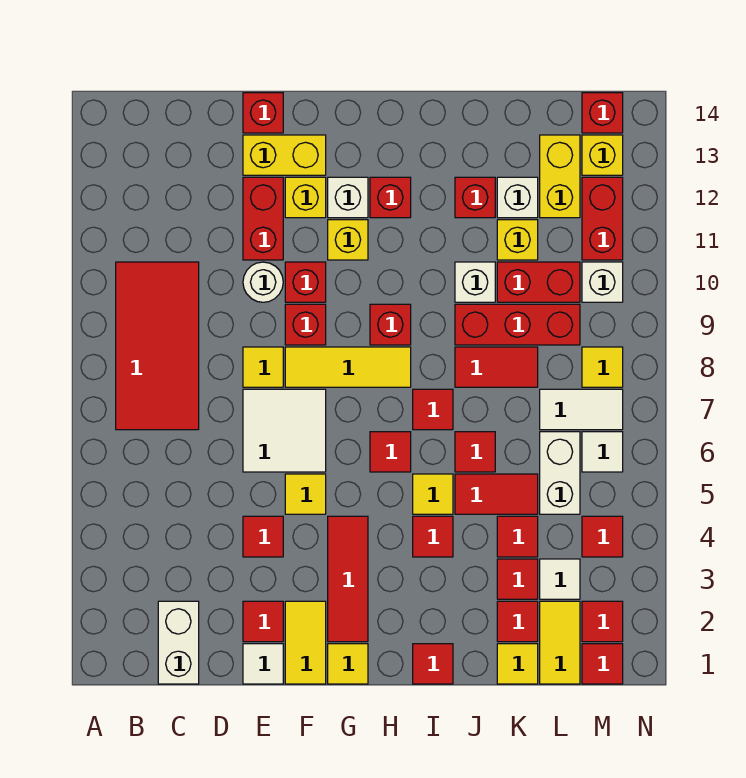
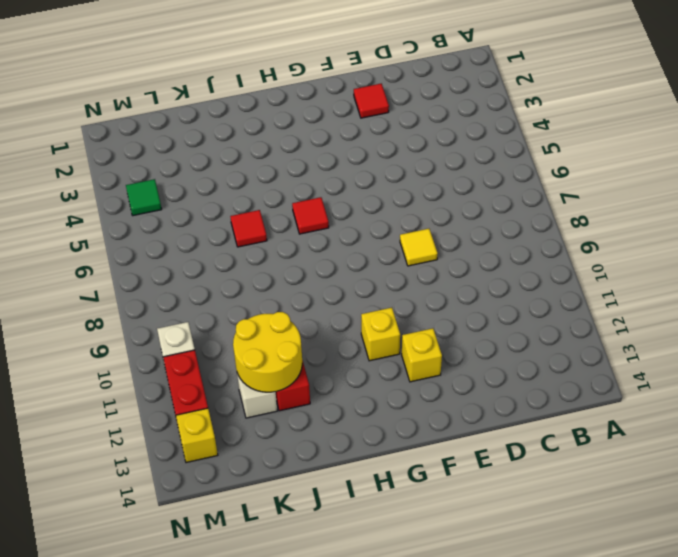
yellow round brick J11:K12 level 2 -> none
green tile M4 level 1 -> red tile M4 level 1
none -> red tile B7:C10 level 1
none -> white brick C1:C2 level 1
none -> white tile E1 level 1
none -> red tile E4 level 1

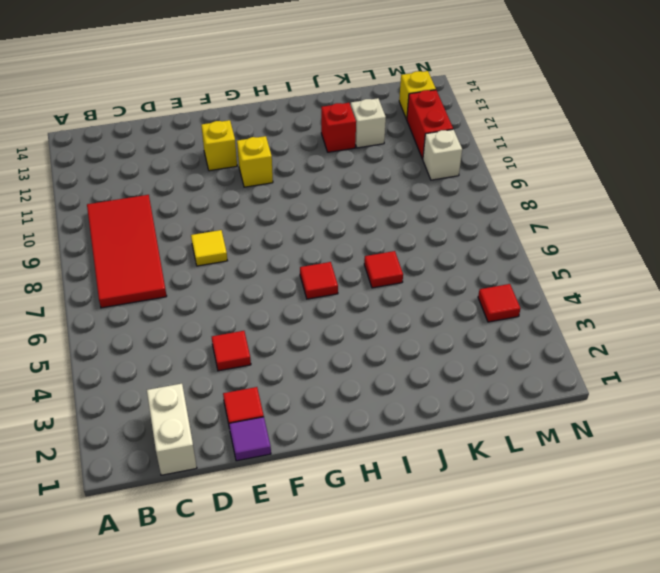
purple tile E1 level 1 -> white tile E1 level 1
none -> white tile E6:F7 level 1
none -> white round brick E10 level 1
none -> red brick E11:E12 level 1
none -> yellow brick E13:F13 level 1

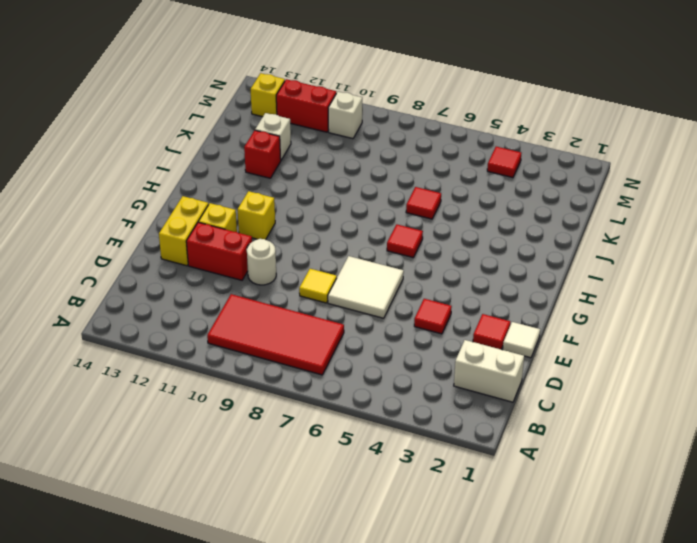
none -> red brick E14 level 1
none -> yellow tile F1:F2 level 1
none -> yellow tile F5 level 1
none -> yellow tile F8:H8 level 1

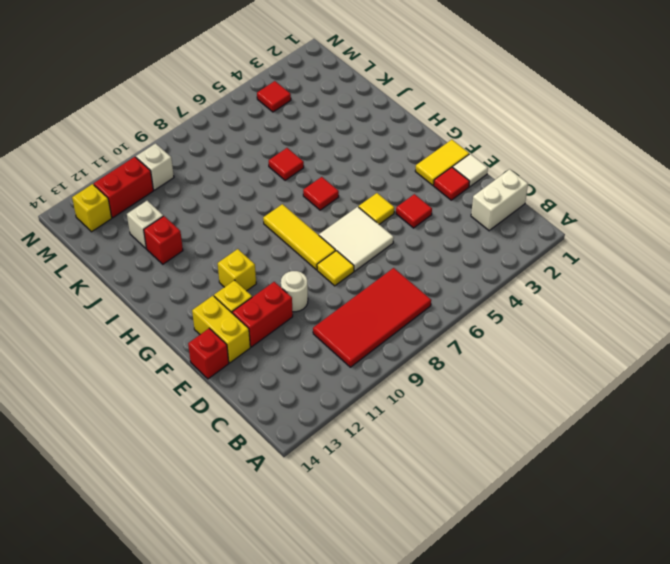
none -> red brick F9 level 1
none -> red brick F10 level 1
none -> yellow tile G1 level 1
none -> red tile G2:G4 level 1

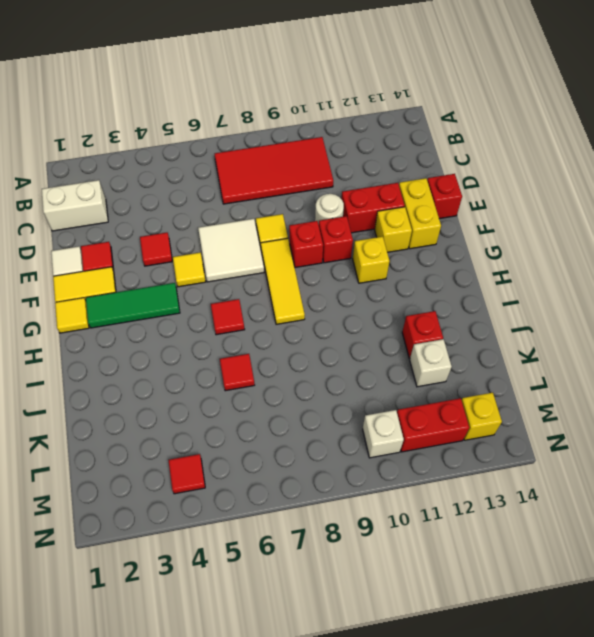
green tile G2:G4 level 1 -> red tile G2:G4 level 1
none -> white brick G12 level 1
none -> red brick H9 level 1
none -> red brick H12 level 1
none -> red tile I1 level 1

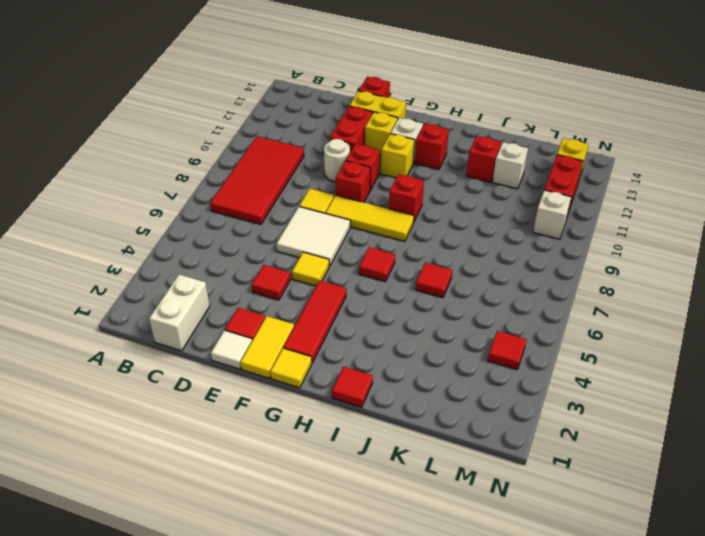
none -> red tile I4 level 1
none -> yellow tile I5 level 1
none -> red tile I7 level 1
none -> red tile J5:K5 level 1

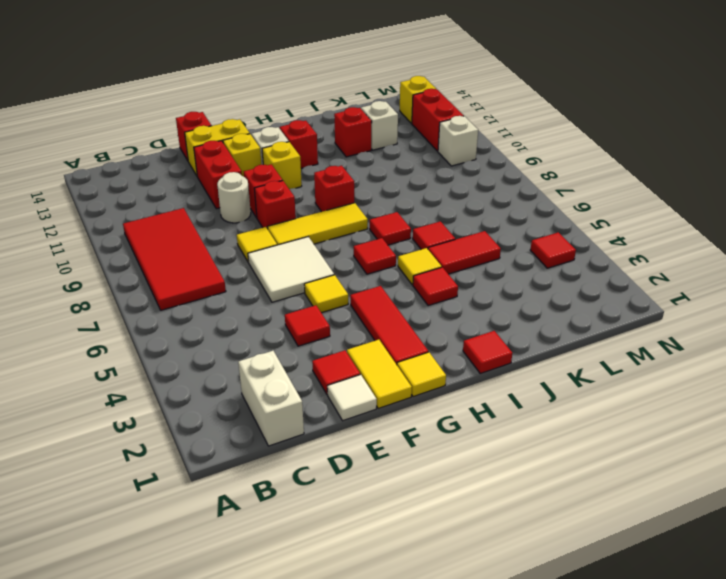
none -> red tile J8:K8 level 1
none -> red brick J9:L9 level 1
none -> white brick J10 level 1
none -> yellow tile K1 level 1

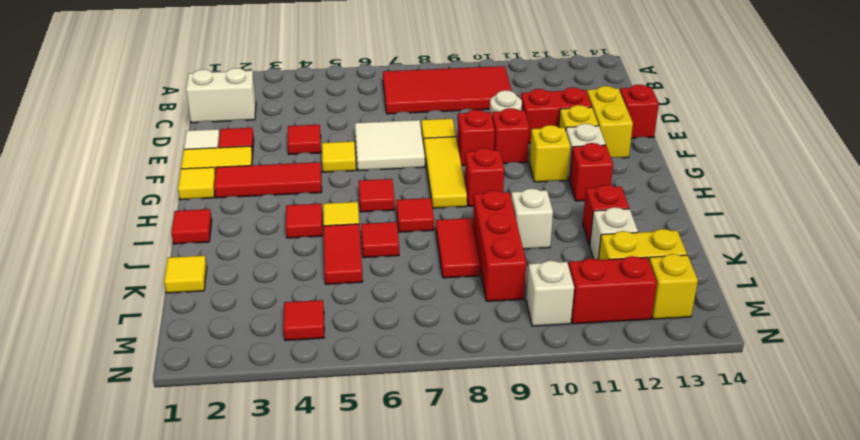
none -> red tile K2 level 1
none -> red tile K3 level 1
none -> red tile K4 level 1
none -> red brick K10:L10 level 1

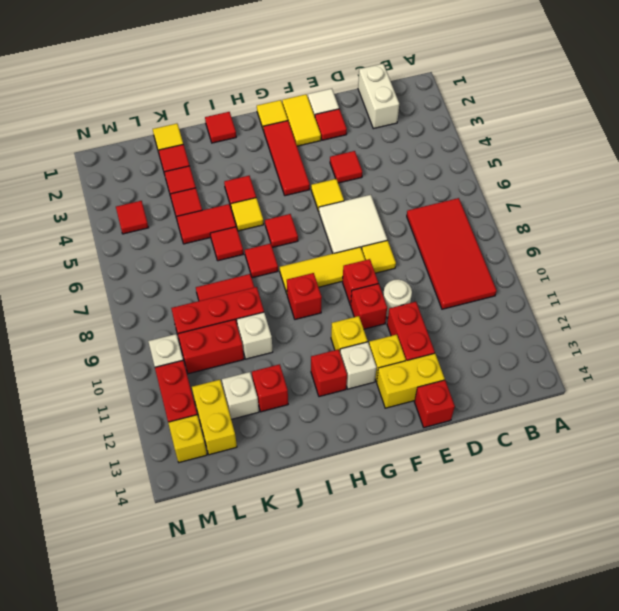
none -> yellow brick K11 level 1
none -> yellow tile L1:L2 level 1
none -> white tile L3 level 1
none -> white brick L5:L6 level 1

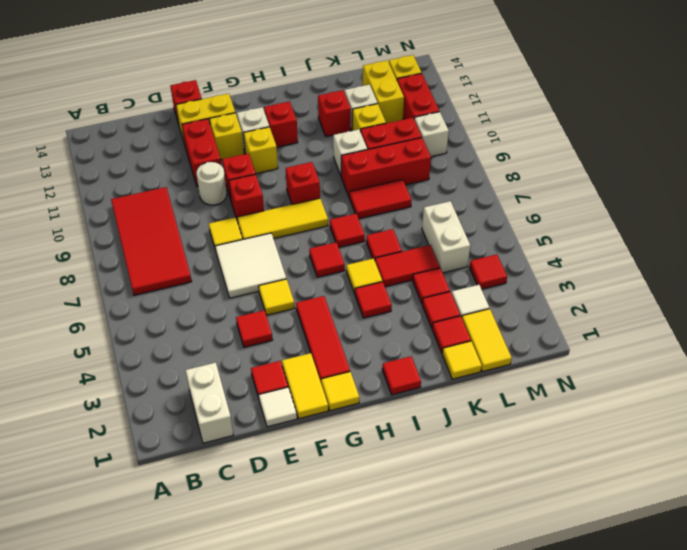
none -> white tile L7:M7 level 1
none -> red tile M1 level 1
none -> red tile M2 level 1
none -> white tile M6 level 1

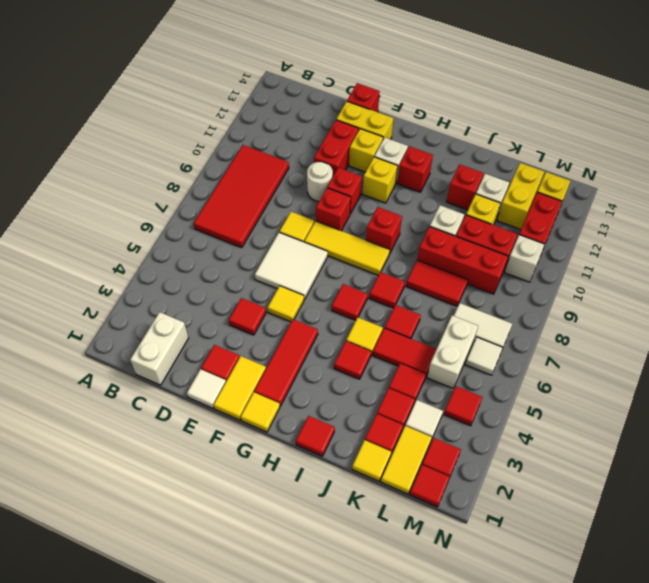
none -> yellow tile M8 level 1
none -> red brick M14 level 1

